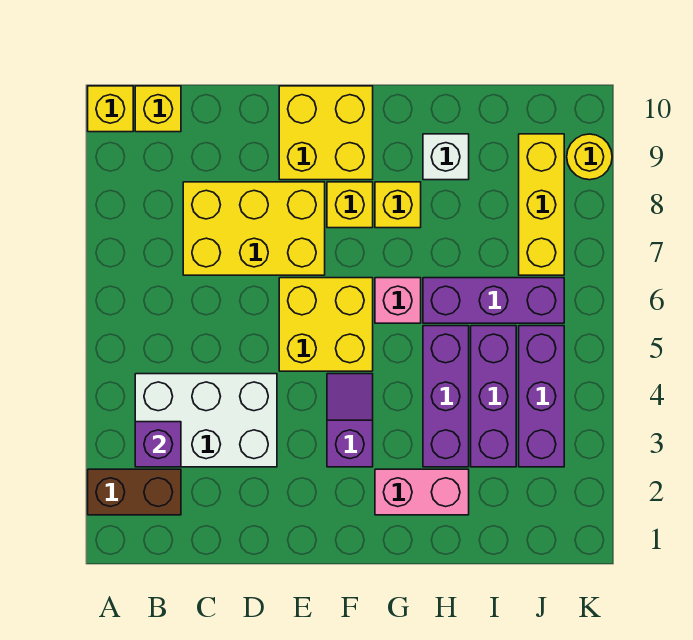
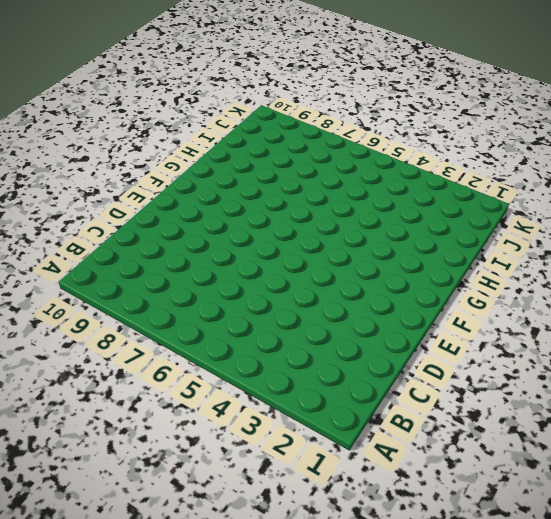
none -> brown brick A2:B2 level 1
none -> yellow brick A10 level 1
none -> white brick B3:D4 level 1

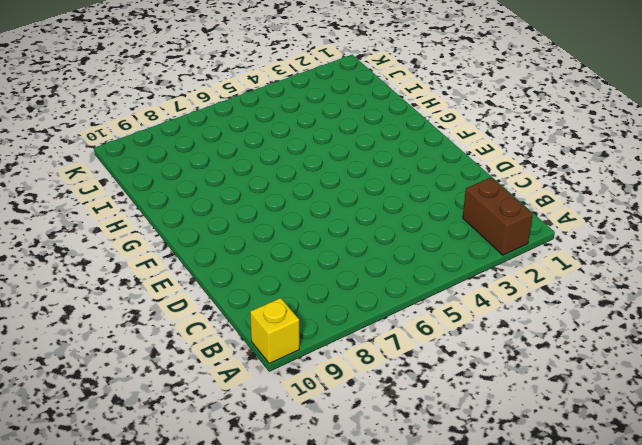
none -> white brick B3:D4 level 1
none -> yellow brick B10 level 1
none -> yellow brick C7:E8 level 1

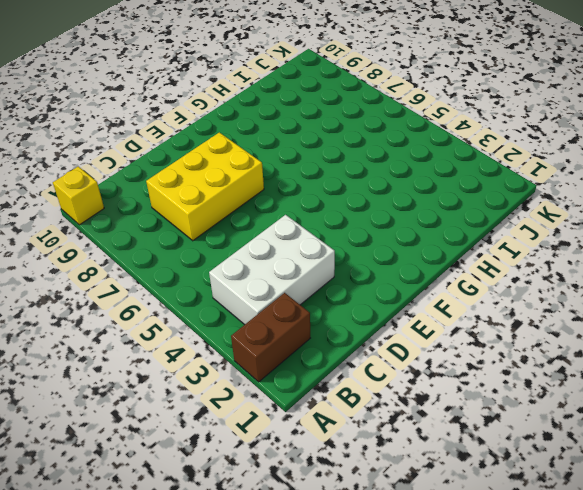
none -> yellow brick B10 level 1
none -> yellow brick E5:F6 level 1
none -> yellow brick E9:F10 level 1

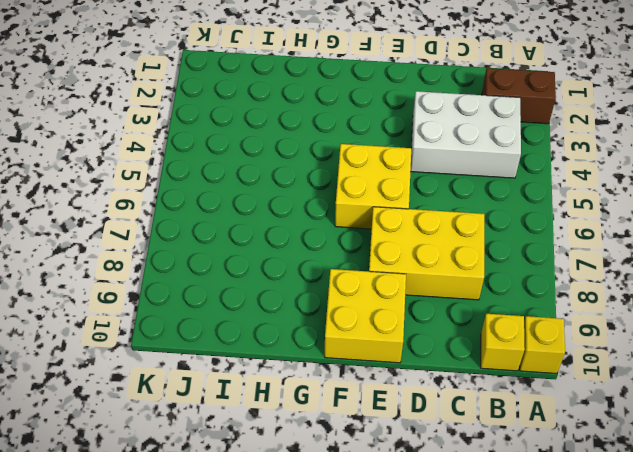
none -> purple slope F3:F4 level 1 top 3
none -> yellow brick F8 level 1
none -> pink brick G2:H2 level 1

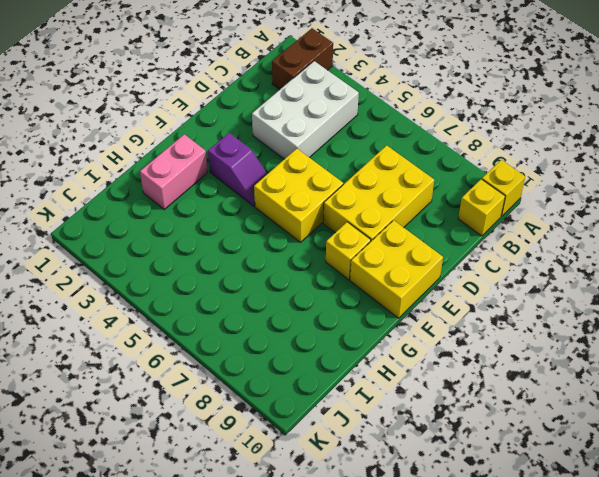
none -> pink brick G6 level 1
none -> yellow brick G8 level 1
none -> purple brick H3:H5 level 1

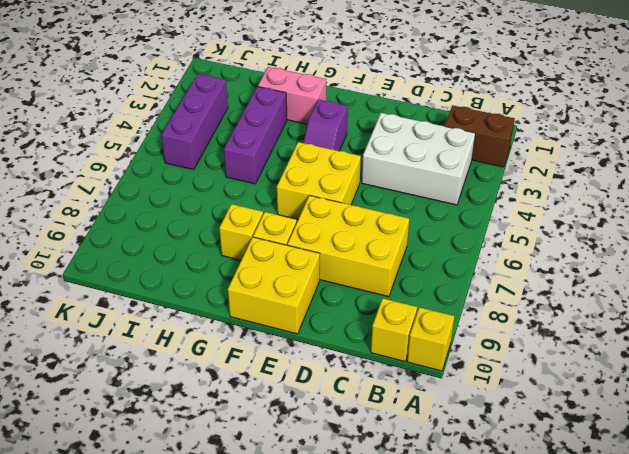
none -> pink brick G6 level 1
none -> purple brick H6:J6 level 1
none -> white brick H9 level 1

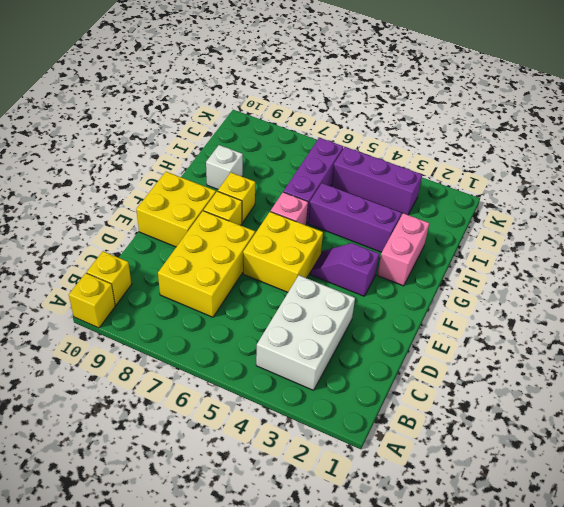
none -> brown brick A2:B2 level 1
none -> purple brick I3:I5 level 1
none -> yellow brick J7:J9 level 1

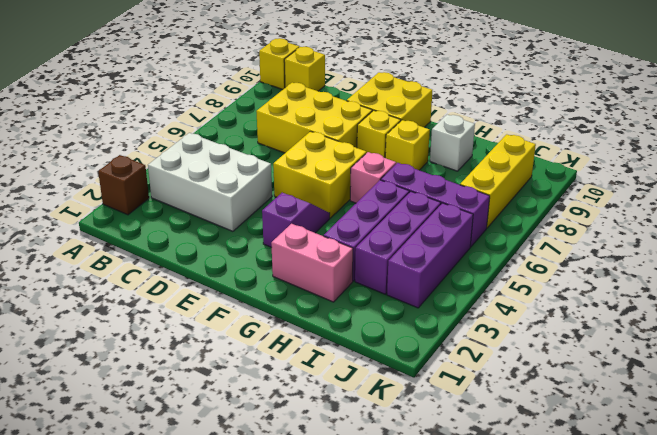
brown brick A2 level 1 -> brown brick A2:B2 level 1
none -> yellow round brick K9 level 1
none -> purple brick B3 level 2

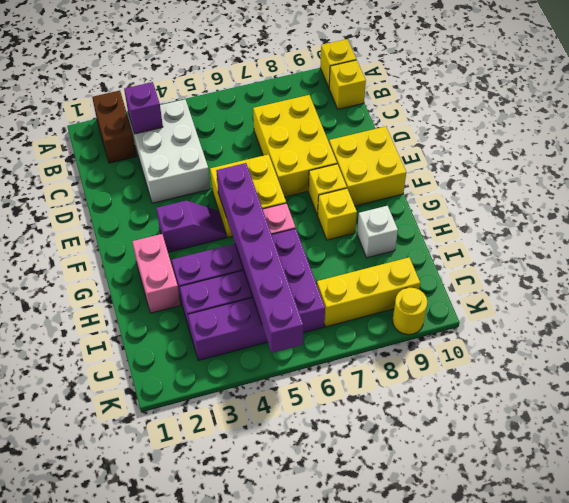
purple brick F5:K5 level 2 -> none

